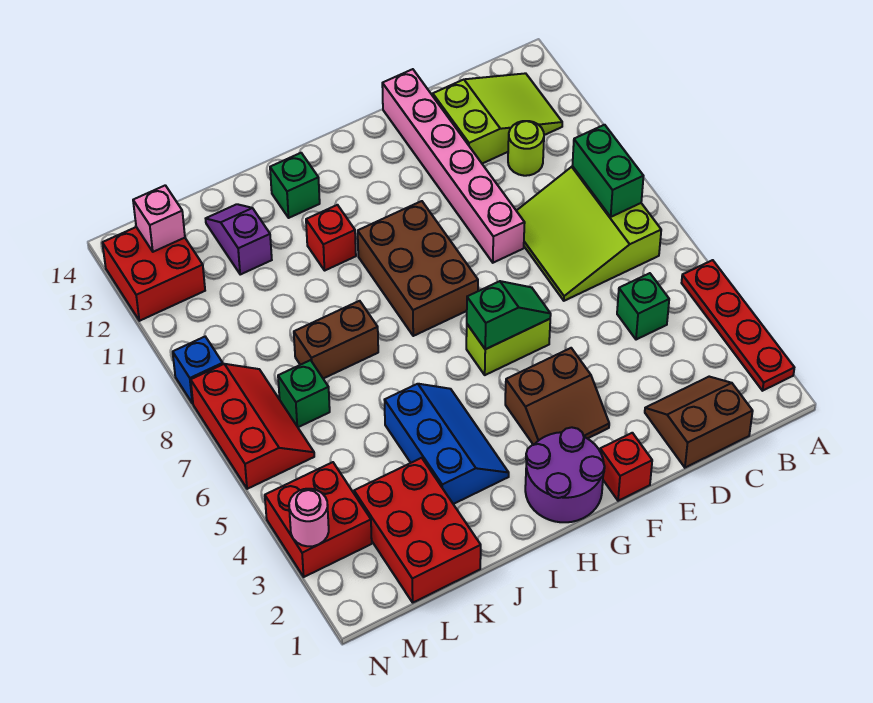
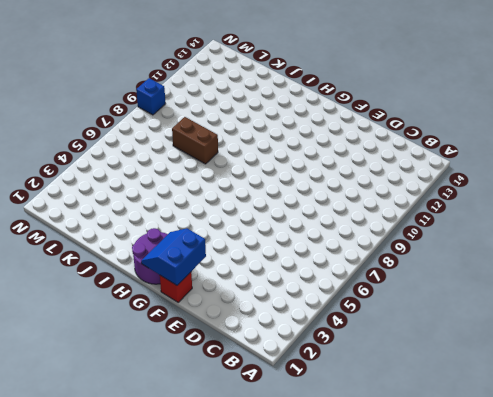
blue slope F1:G2 level 2 top F -> none
none -> red plate A2:A5 level 1
none -> lime slope B7:D9 level 1 top B
none -> lime slope B12:D13 level 1 top D

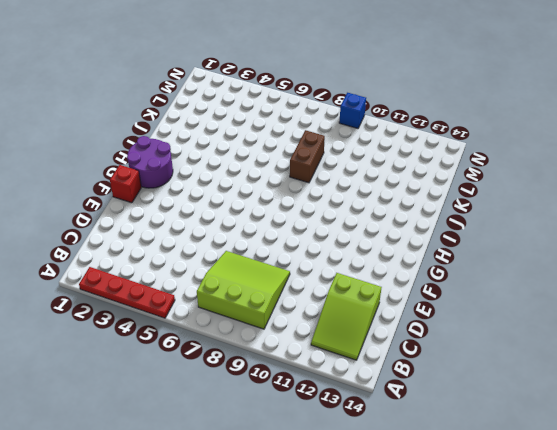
none -> brown slope C1:D2 level 1 top 1
none -> green brick C5 level 1
none -> lime round brick C11 level 1

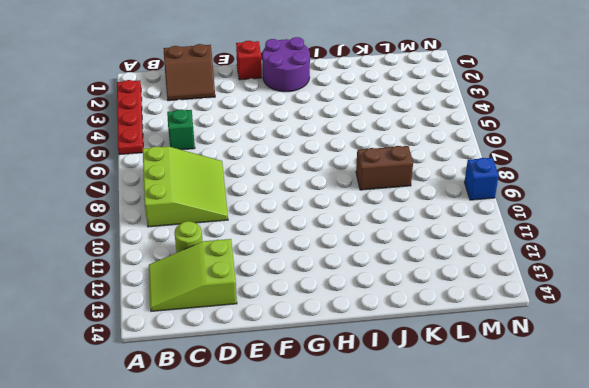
none -> pink brick E9:E14 level 1
none -> brown slope F3:G4 level 1 top 4
none -> lime brick F6:G6 level 1

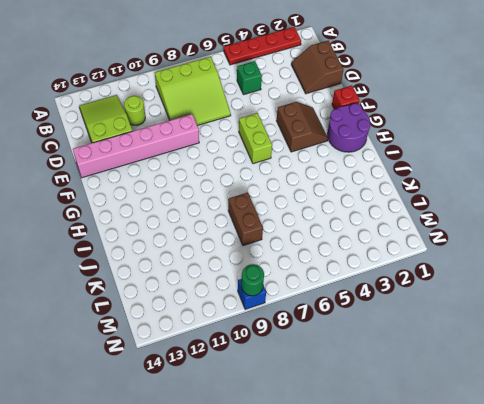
green round brick N9 level 2 -> none
none -> brown brick G8:H10 level 1
none -> blue slope I3:J5 level 1 top J
none -> red brick I11 level 1

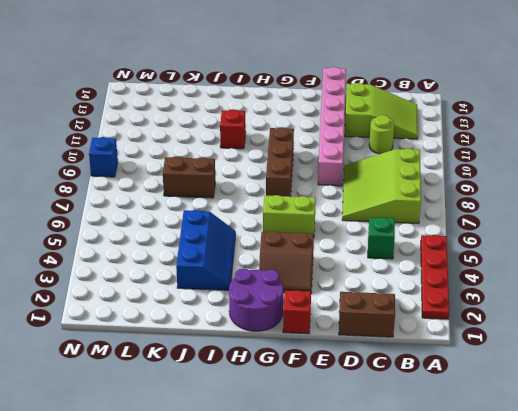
brown brick G8:G10 level 1 -> brown brick G8:H10 level 1
none -> green brick I13 level 1
none -> red brick K1:L3 level 1
none -> purple slope K12:K13 level 1 top 12

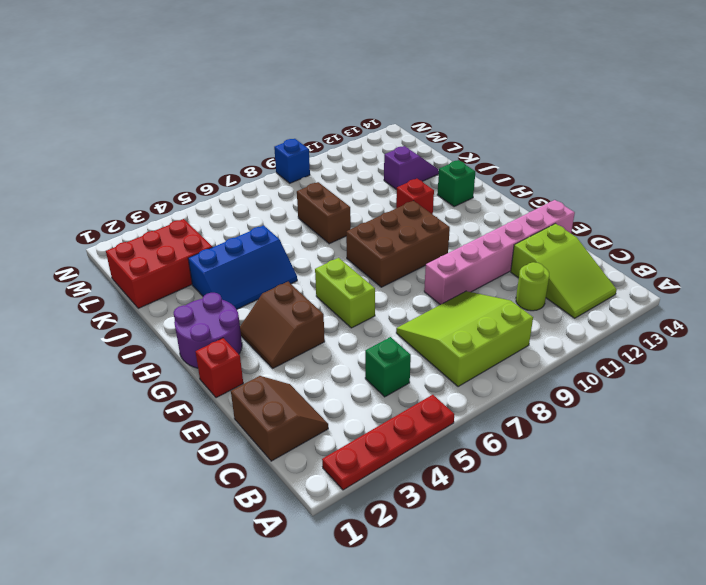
none -> green brick L7 level 1
none -> red brick M3:N4 level 1
none -> red slope M6:N8 level 1 top N

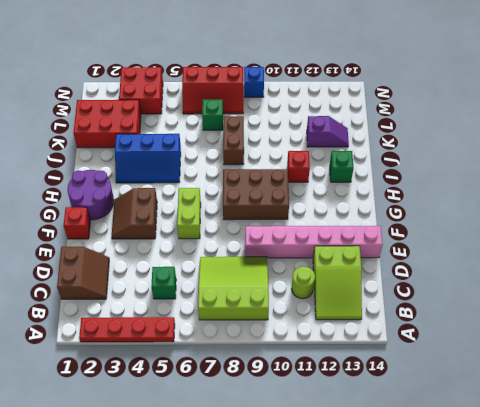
none -> red brick M12:N13 level 1
none -> green brick B8:B9 level 2
none -> green slope F6:G6 level 2 top G

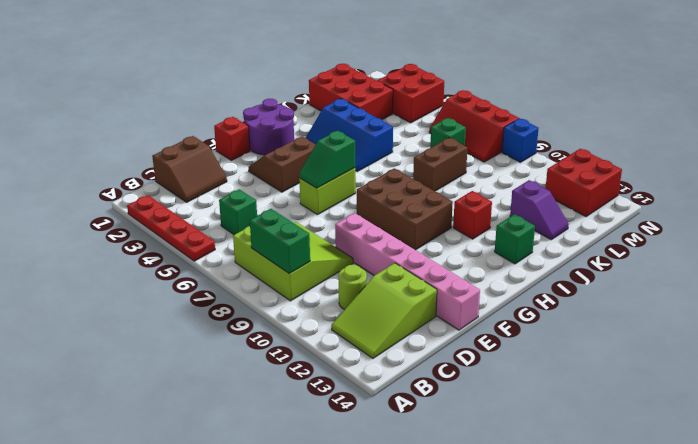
none -> pink brick M13 level 2
none -> pink round brick N3 level 2

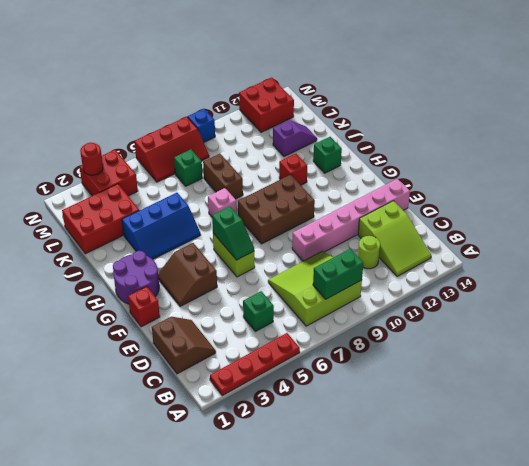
pink brick I7 level 1 -> pink brick M13 level 2
red round brick N3 level 2 -> pink round brick N3 level 2

